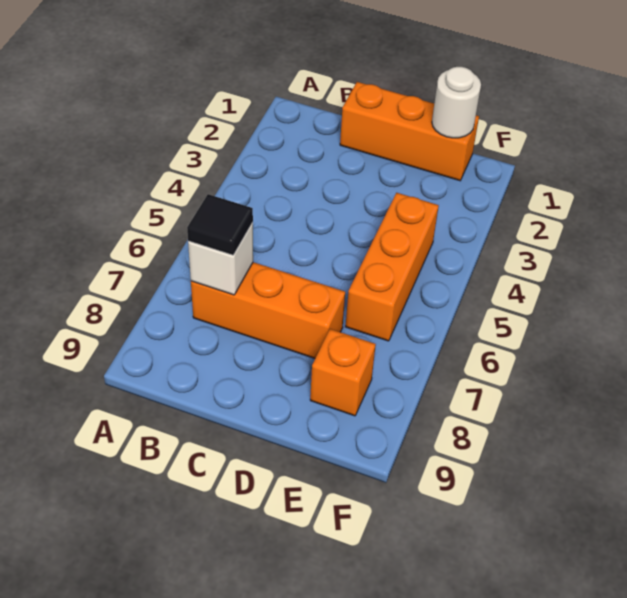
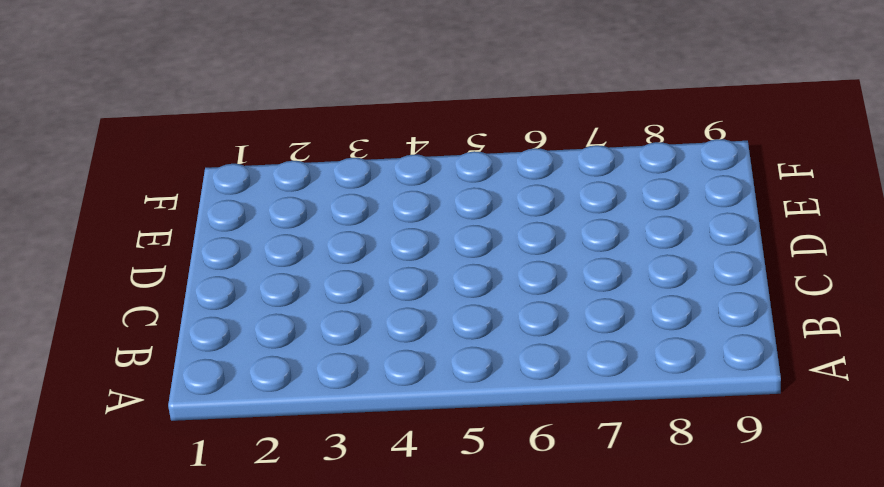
none -> orange brick B7:D7 level 1
none -> orange brick C1:E1 level 1

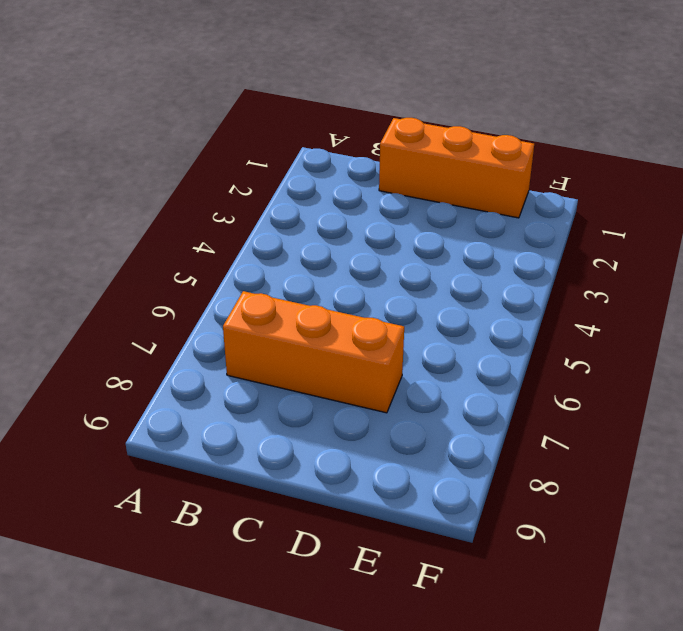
none -> orange brick E4:E6 level 1
none -> orange brick E8 level 1

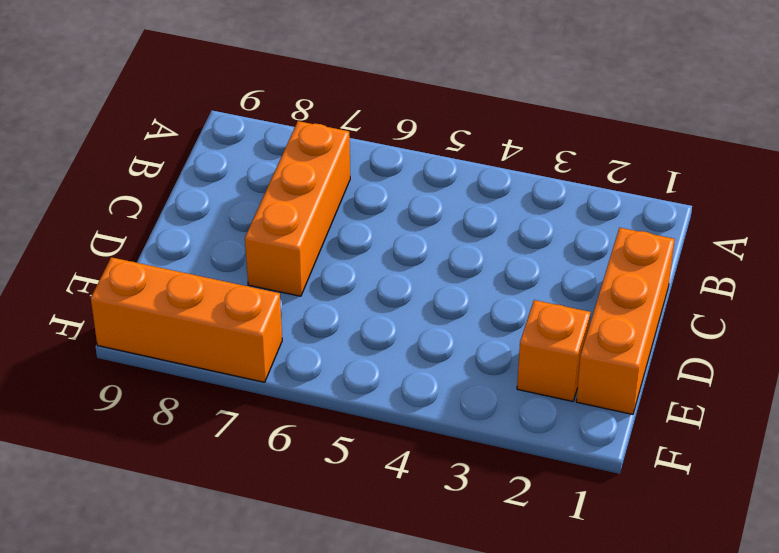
orange brick E2 level 1 -> orange brick E8 level 1
orange brick F7:F9 level 1 -> orange brick E4:E6 level 1
none -> white brick B7 level 2
none -> white round brick E1 level 2

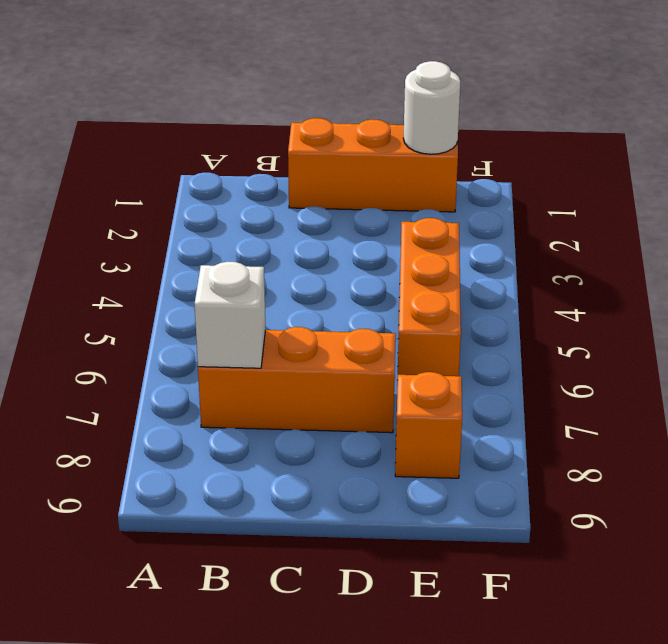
none -> black tile B7 level 3

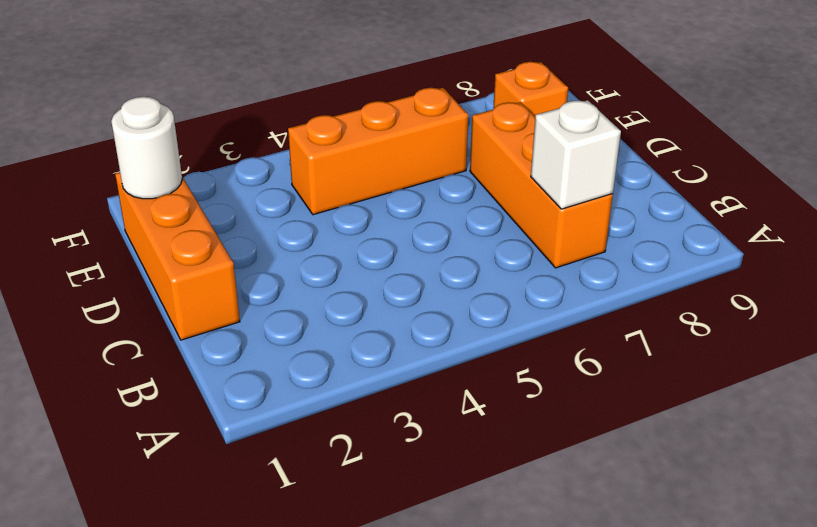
none -> black tile B7 level 3

